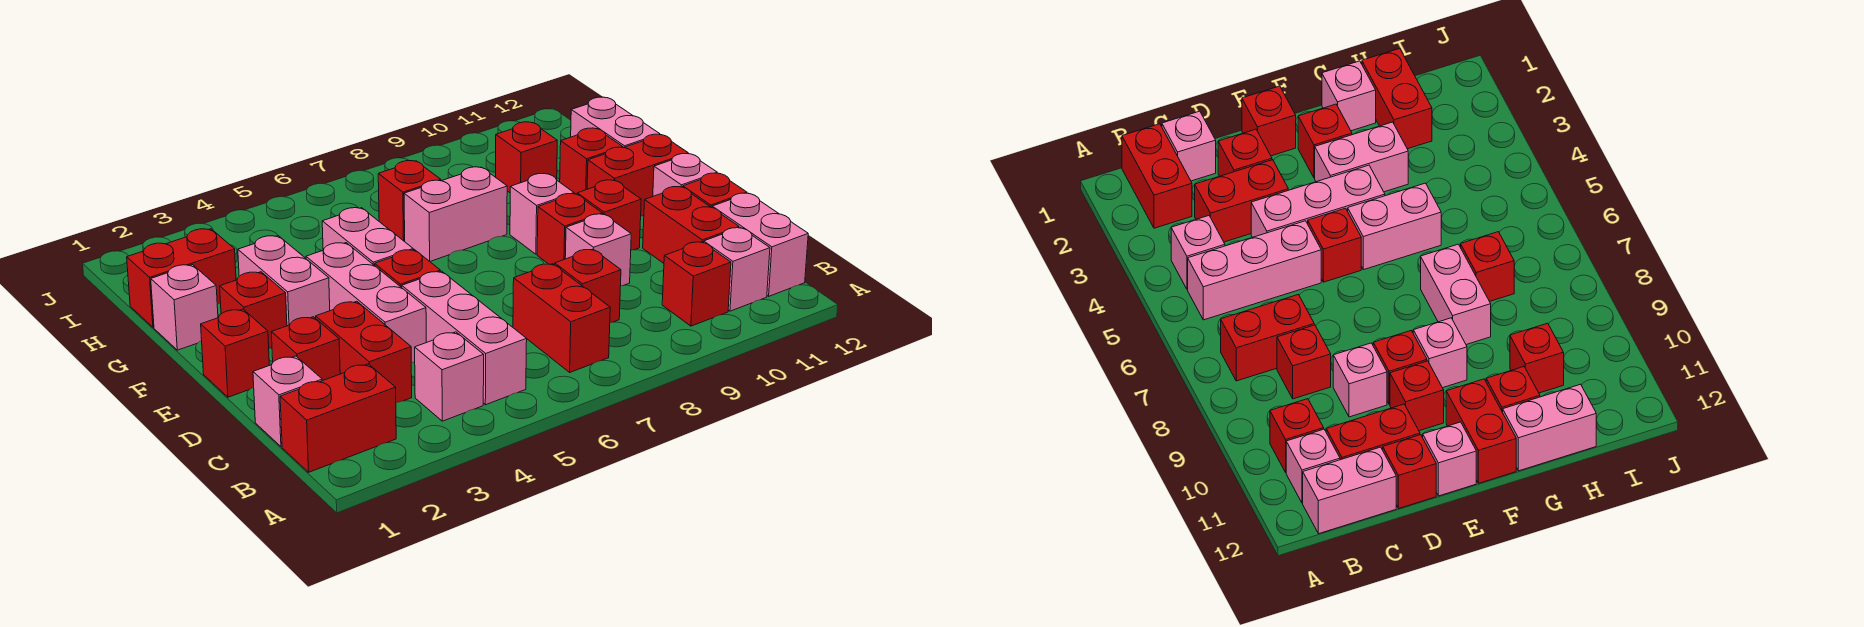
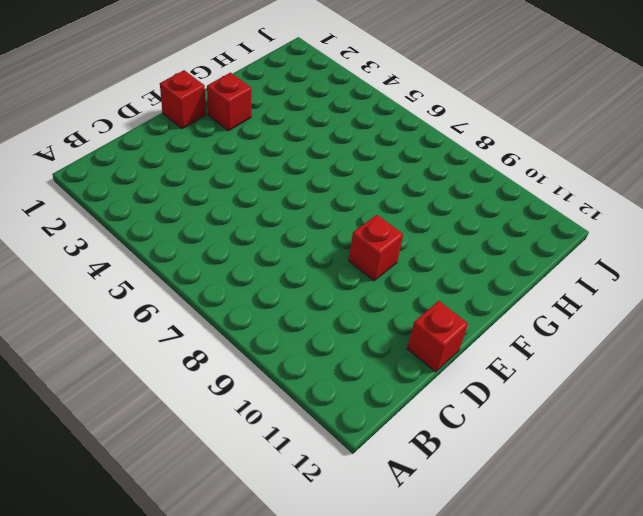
none -> red brick B1:B2 level 1
none -> pink brick B4 level 1
none -> pink brick B5:D5 level 1
none -> red brick B7:C7 level 1

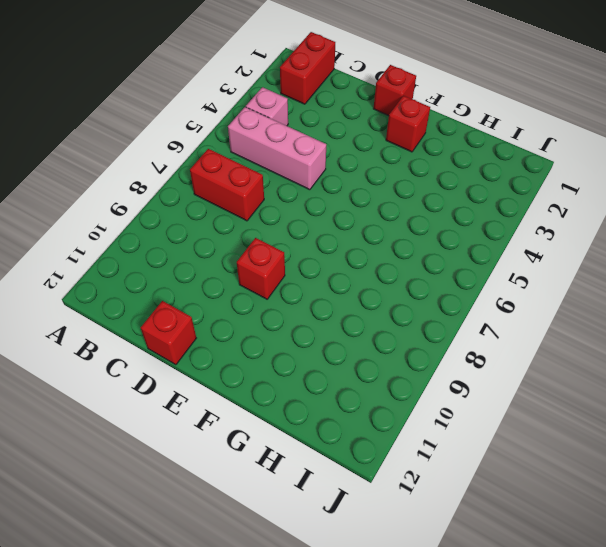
none -> red brick B10 level 1
none -> pink brick B11 level 1
none -> pink brick B12:C12 level 1
none -> pink brick C1 level 1

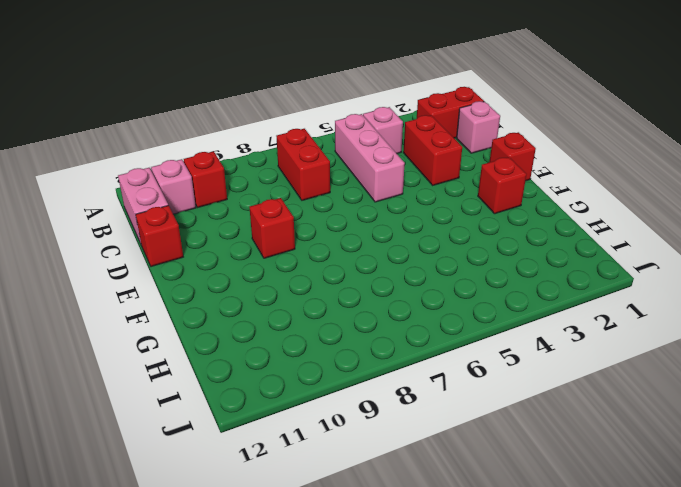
none -> red brick C8 level 1
none -> red brick C11:D11 level 1
none -> red brick D2 level 1
none -> pink brick D4:F4 level 1

